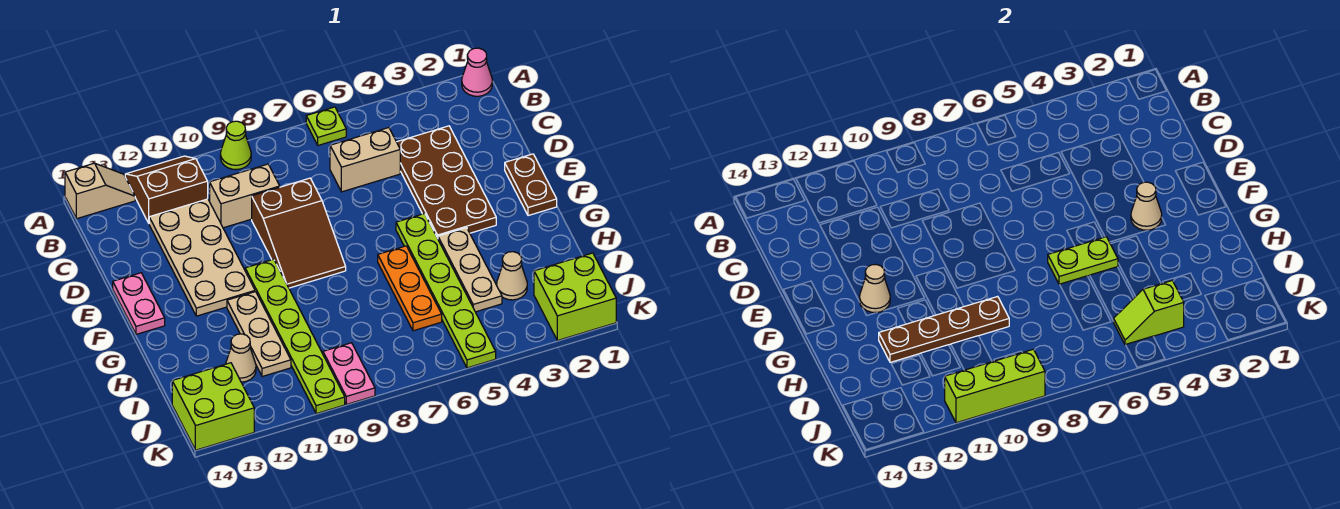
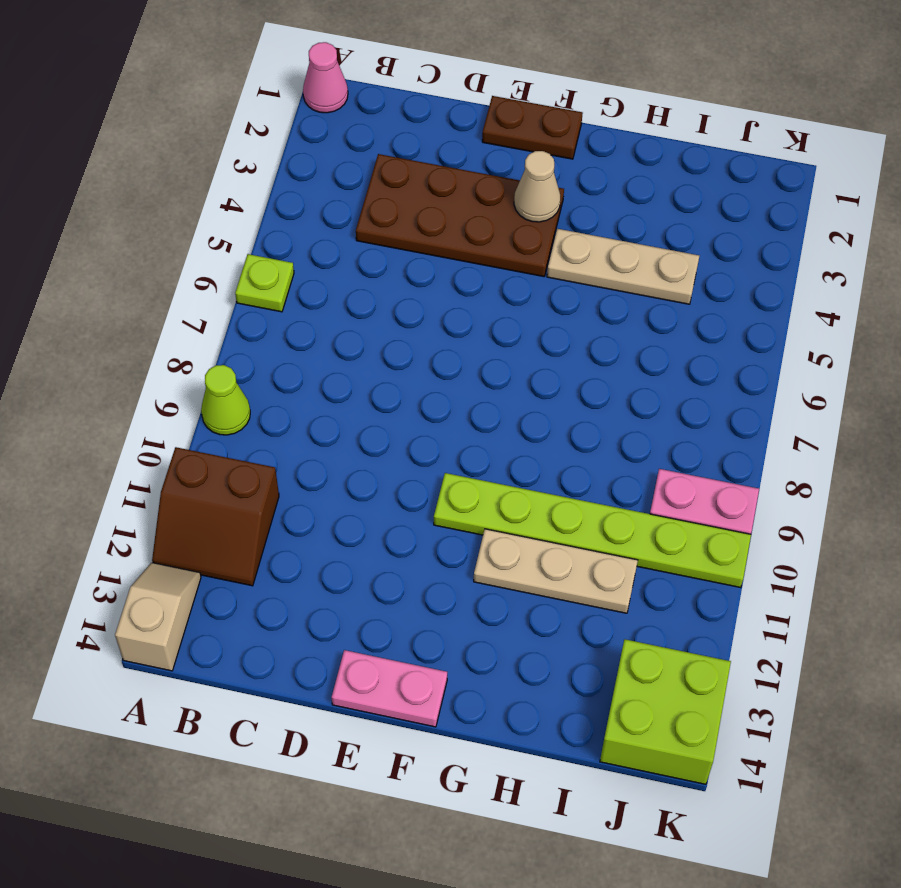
brown slope A11:B12 level 1 top 11 -> brown slope A11:B12 level 1 top B
none -> tan brick C5:C6 level 1
none -> tan brick C9:C10 level 1
none -> tan plate C11:F12 level 1

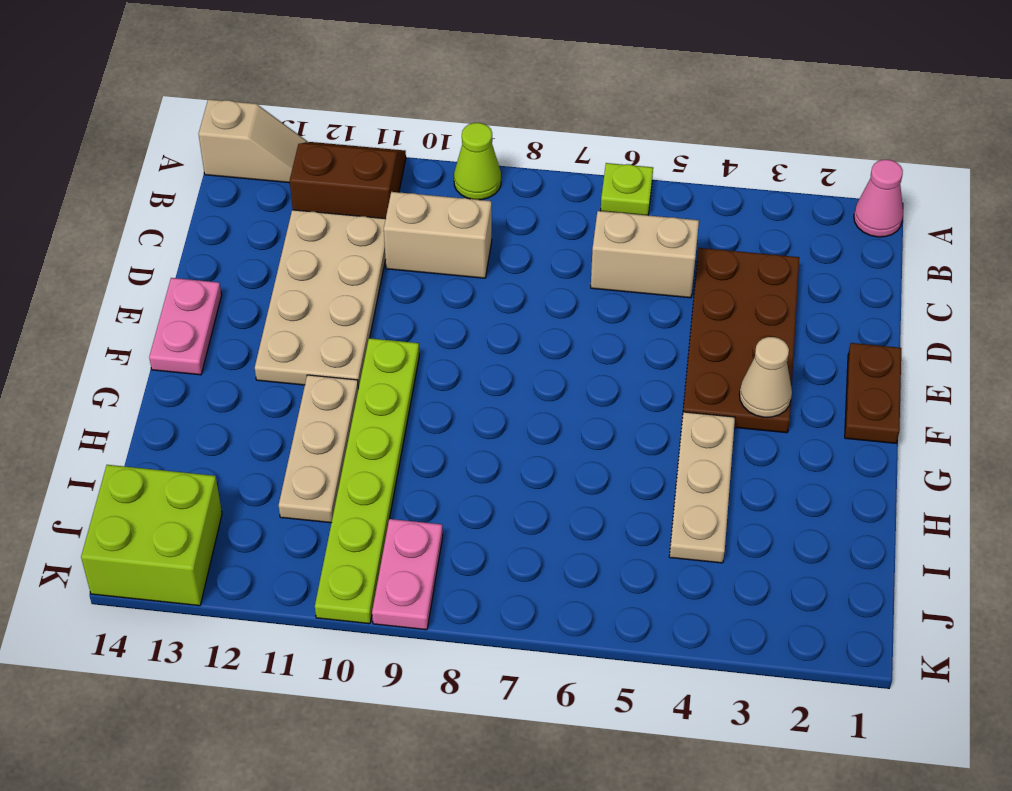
none -> brown slope D8:F9 level 1 top D
none -> lime plate F5:K5 level 1
none -> orange plate G6:I6 level 1

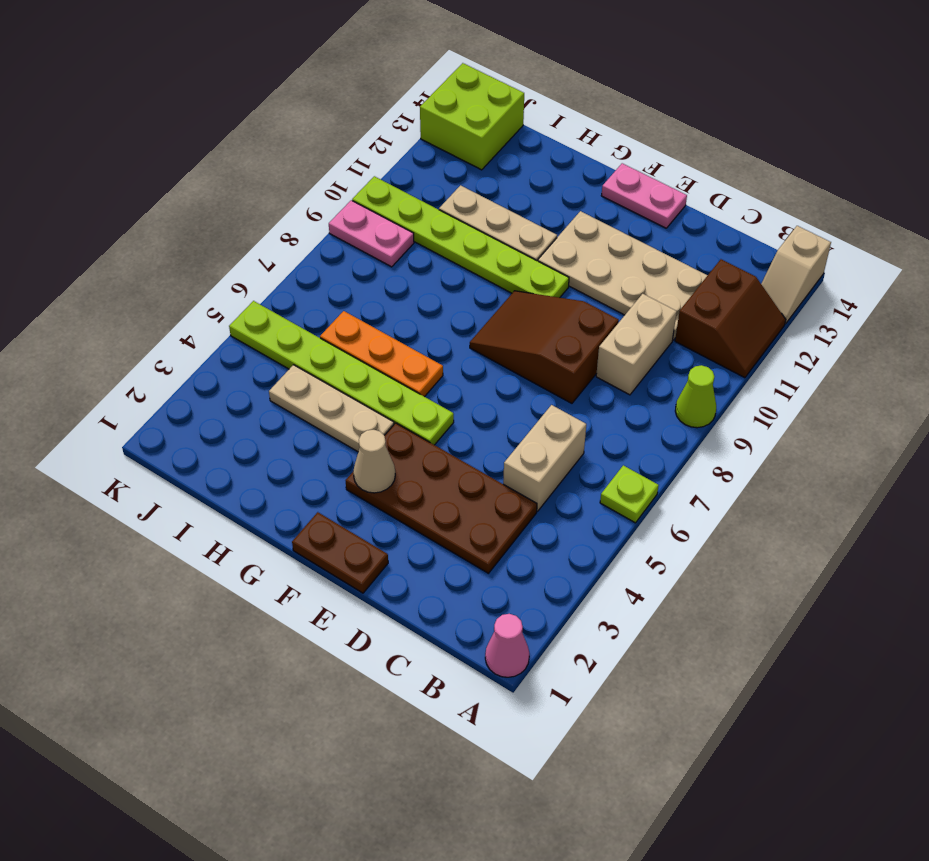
none -> tan cone I3 level 1
none -> tan cone I12 level 1
none -> lime brick J1:K2 level 1

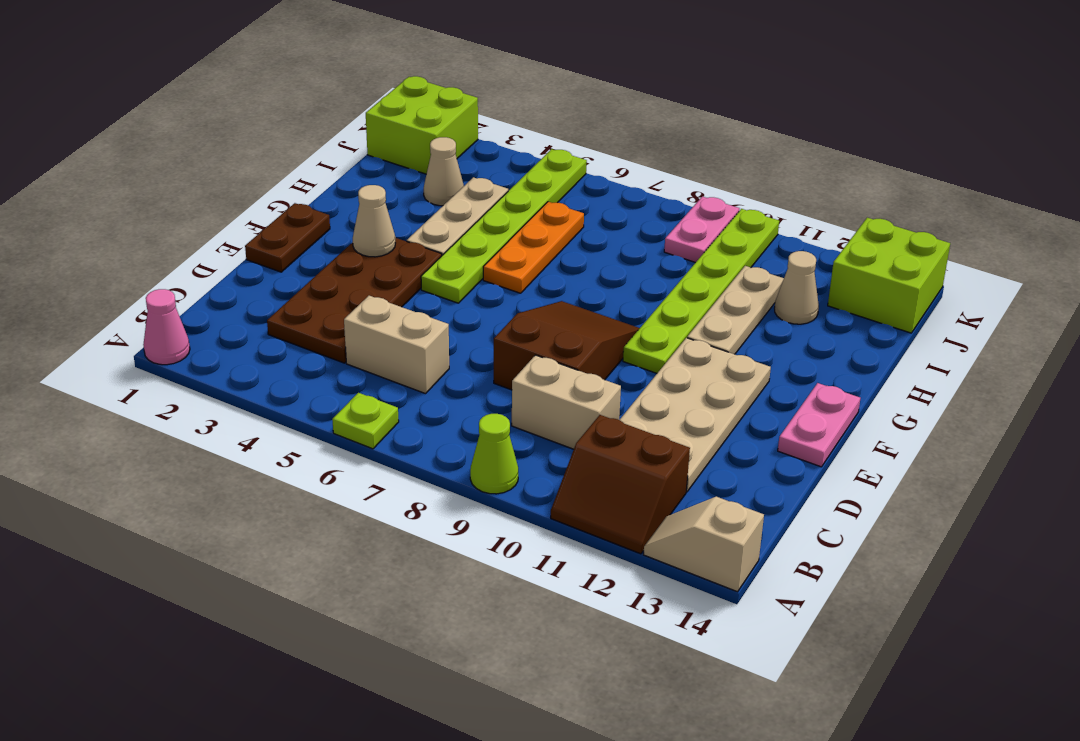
none -> tan cone F12 level 2
none -> lime plate G5:G6 level 2
none -> brown plate H9:H12 level 2

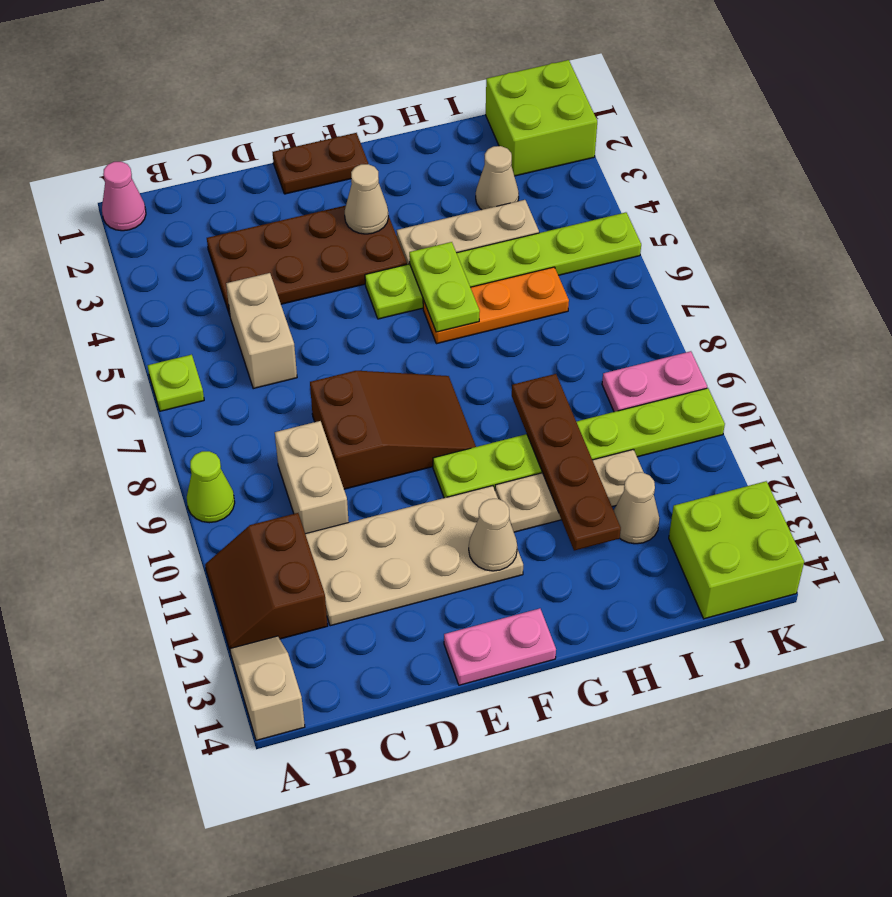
none -> lime slope J4:J5 level 2 top 4
none -> lime brick K9:K11 level 2

